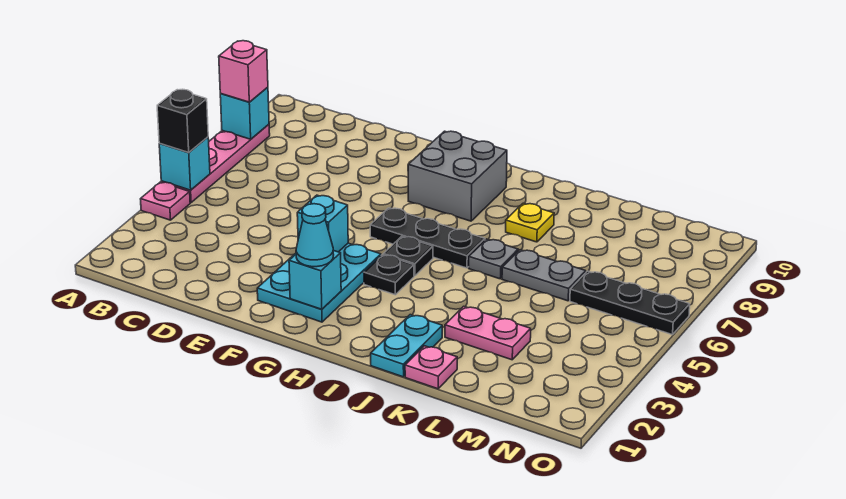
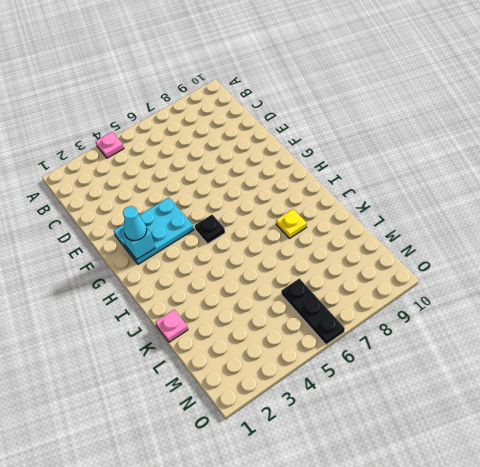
none -> pink plate A5:A8 level 1
none -> black plate G6:I6 level 1
none -> grey brick G8:H9 level 1

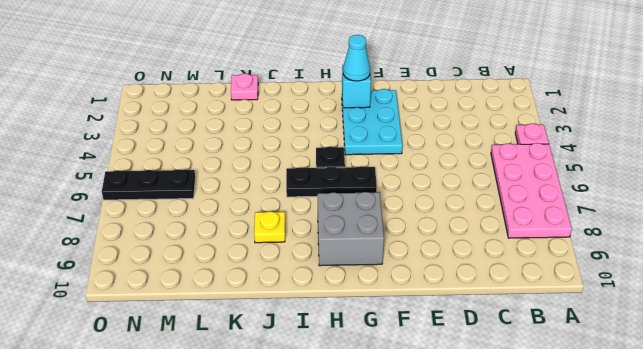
pink plate A5:B8 level 1 -> pink plate A5:A8 level 1
none -> black plate H4 level 1
none -> cyan plate J1:J2 level 1
none -> grey plate J6 level 1

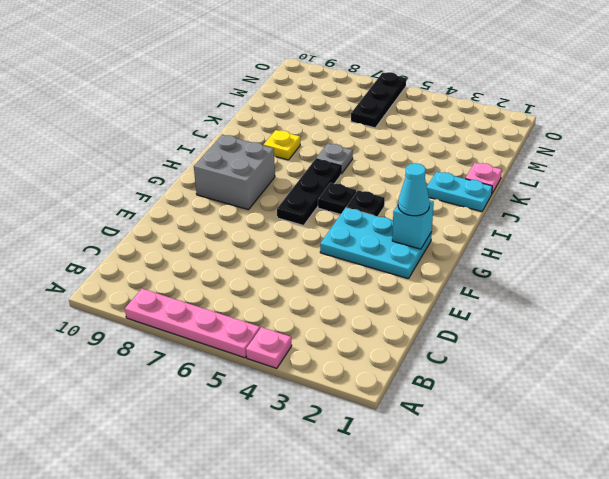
none -> pink plate K3:L3 level 1
none -> grey plate K6:L6 level 1
none -> cyan brick A5 level 2

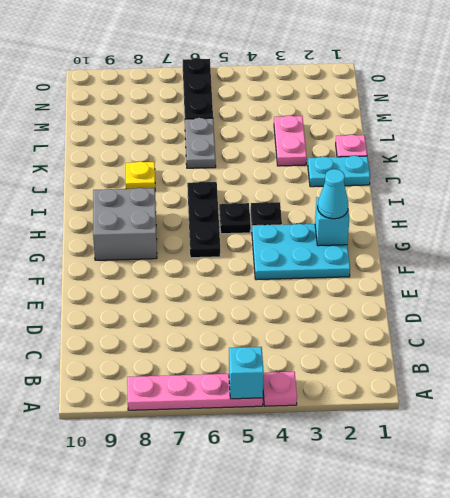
none -> grey plate J6 level 1
none -> cyan brick A8 level 2
none -> cyan brick F4 level 2

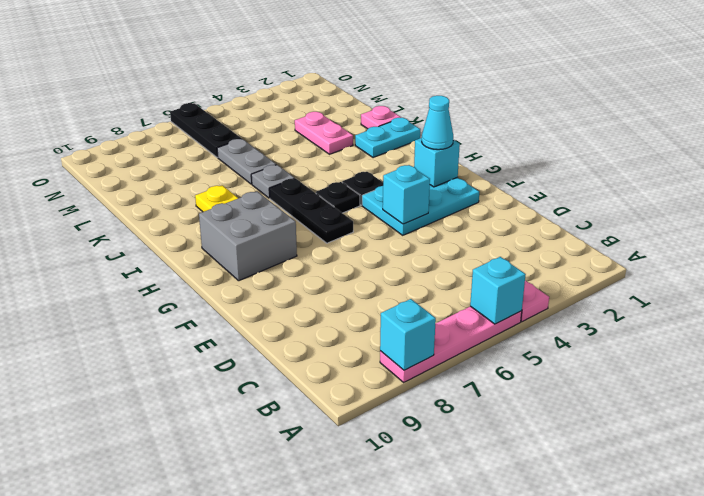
none -> black brick A5 level 3
none -> pink brick A8 level 3

